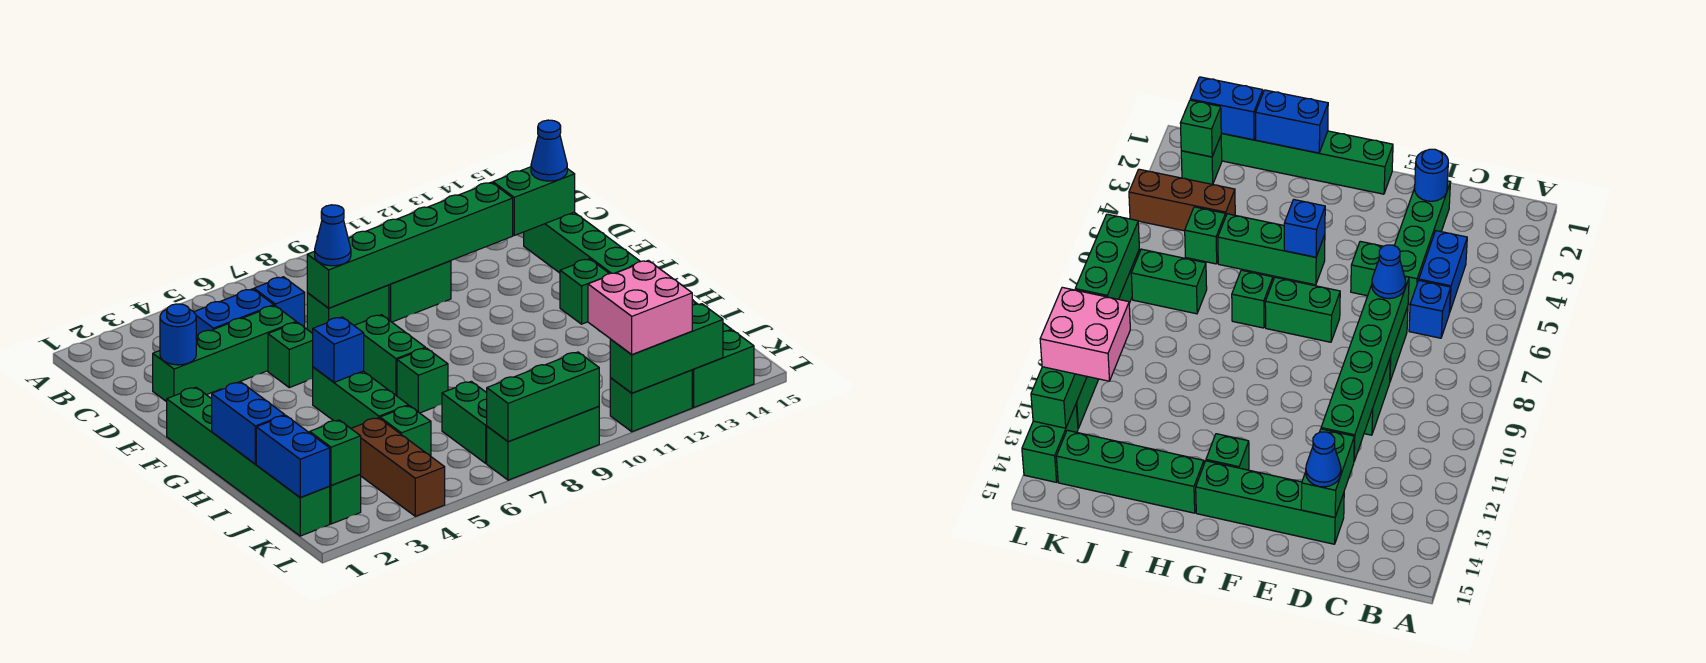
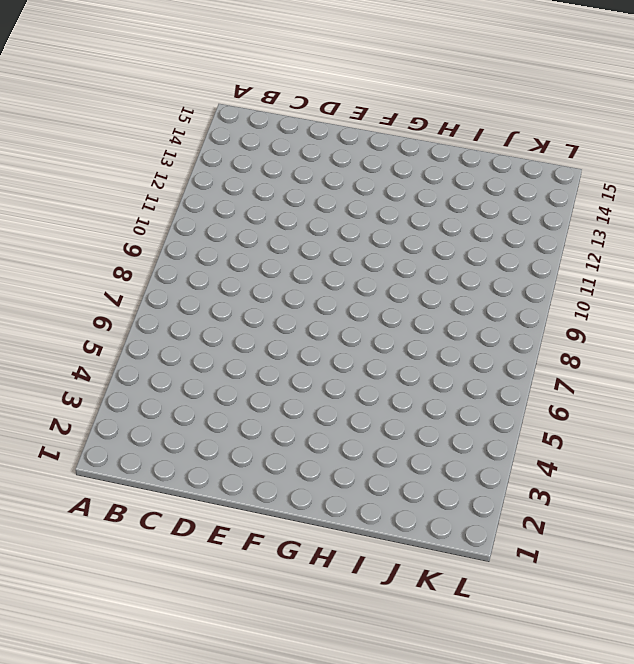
none -> blue brick C4:C5 level 1
none -> blue brick C6 level 1
none -> green brick D2:D5 level 1
none -> green brick D7:D8 level 1

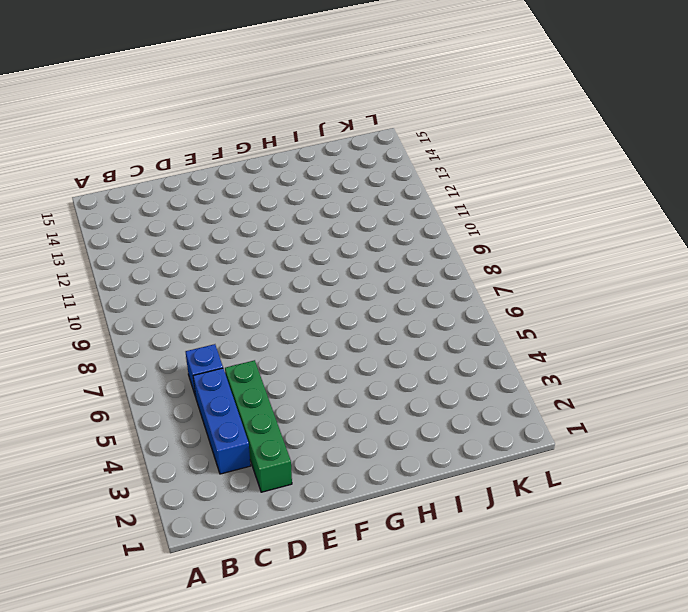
blue brick C3:C5 level 1 -> blue brick C4:C5 level 1
none -> green brick D7:D8 level 1
none -> green brick D9:D10 level 1
none -> green brick D14:G14 level 1
none -> green brick E5 level 1

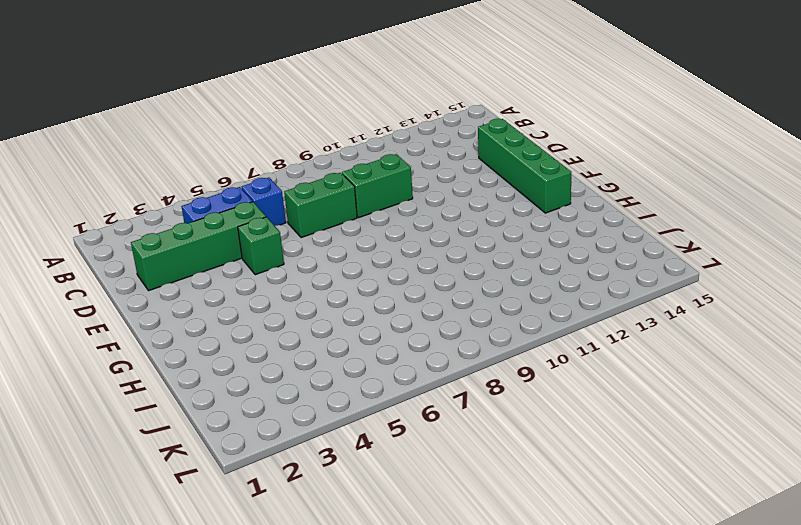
none -> green brick F1:K1 level 1
none -> green brick F7:G7 level 1
none -> green brick G5:I5 level 1
none -> green brick G13 level 1

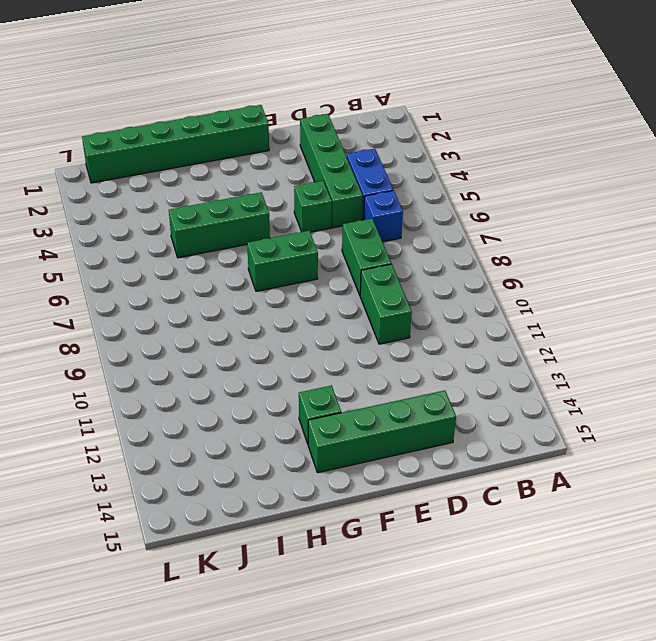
none -> green brick H7 level 1
none -> green brick H14:K14 level 1
none -> brown brick J4:L4 level 1
none -> green brick J5 level 1

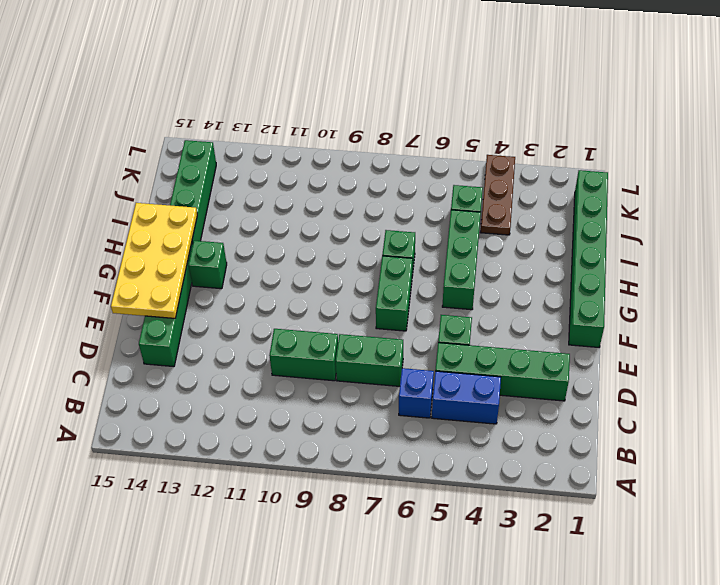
yellow plate E14:H15 level 2 -> none
brown plate J4:L4 level 1 -> brown brick J4:L4 level 1
none -> green brick J7:K7 level 1
none -> green brick K2 level 1
none -> green brick L7:L9 level 1
none -> green brick L11:L12 level 1

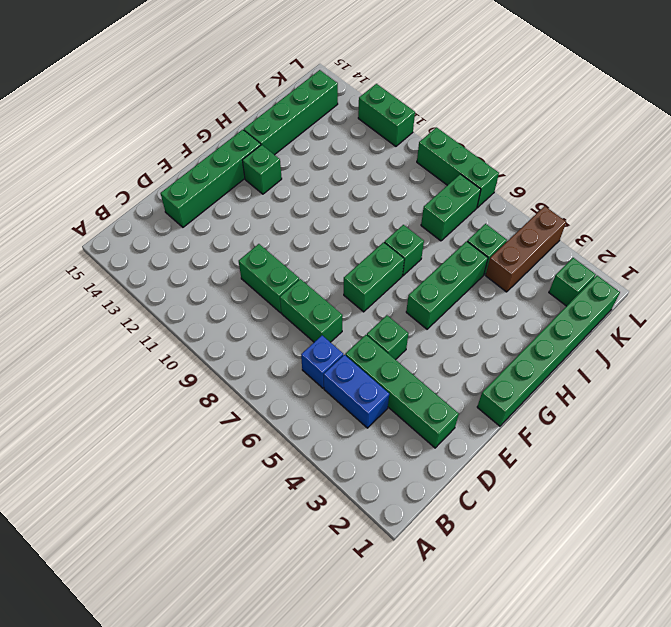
none -> green brick L13:L14 level 1
none -> blue round brick D2 level 2
none -> green brick D7:D12 level 2
none -> green brick D13:D14 level 2

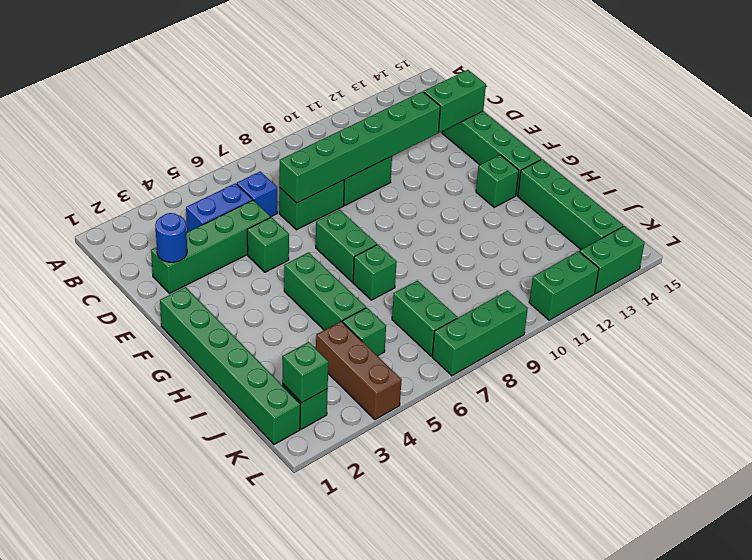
none -> blue brick G5 level 2
none -> blue brick H1:I1 level 2
none -> blue brick J1:K1 level 2
none -> green brick L7:L9 level 2

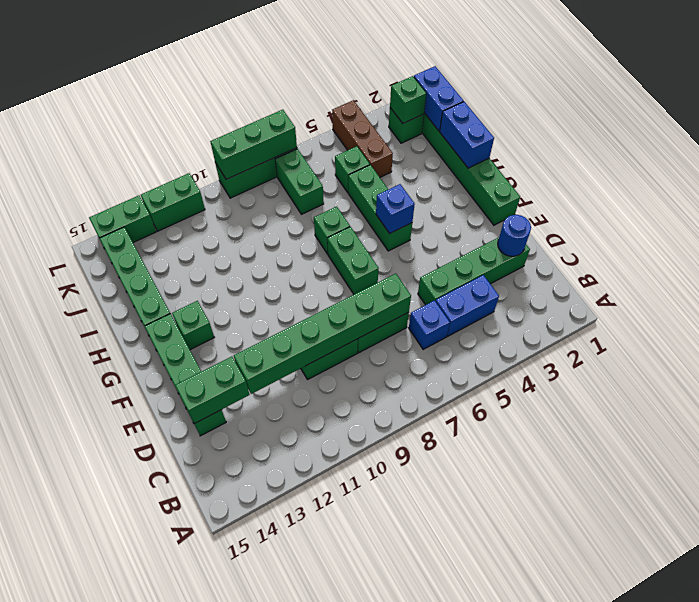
none -> green brick E5 level 1
none -> green brick L11:L13 level 2
none -> blue cone D7 level 3
none -> blue cone D14 level 3

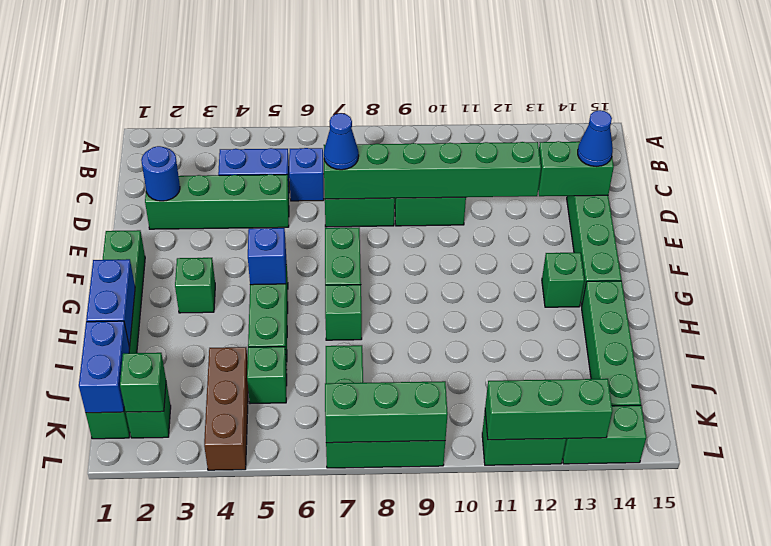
green brick G3 level 1 -> green brick E5 level 1
none -> pink brick K11:L12 level 3

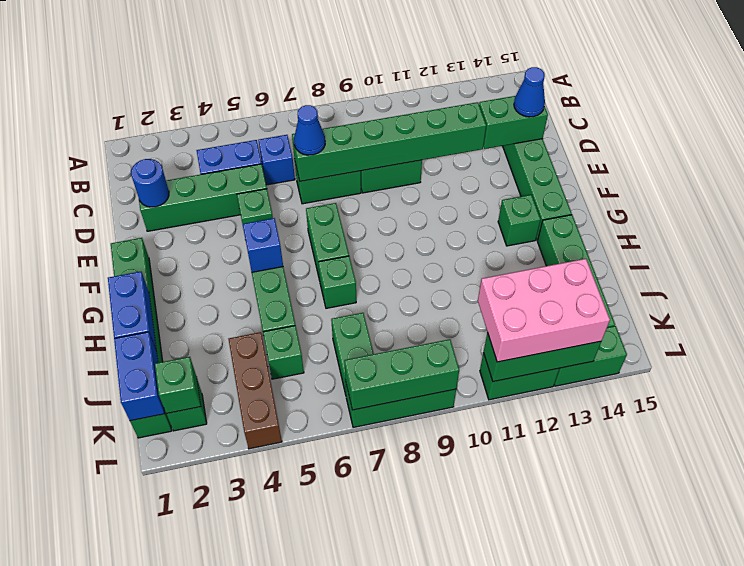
pink brick K11:L13 level 3 -> pink brick K11:L12 level 3

